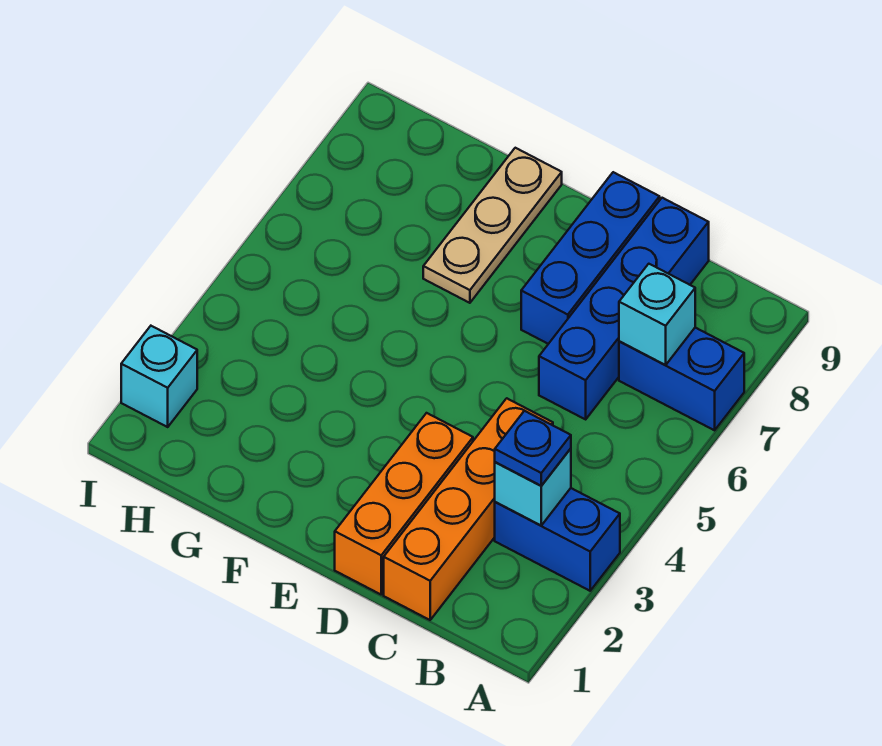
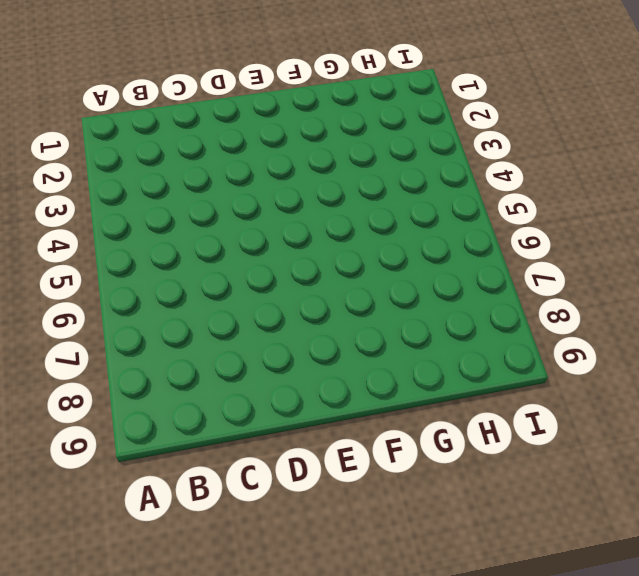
none -> blue brick A3:B3 level 1
none -> blue brick A7:B7 level 1

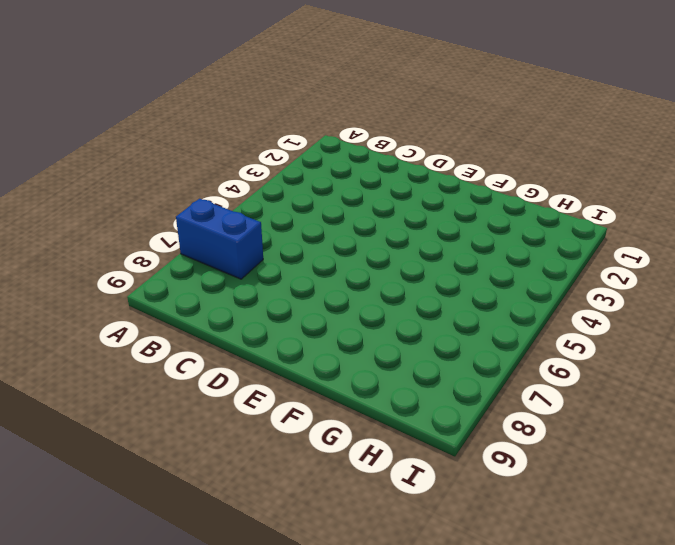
none -> blue brick A3:B3 level 1
none -> orange brick C1:C4 level 1

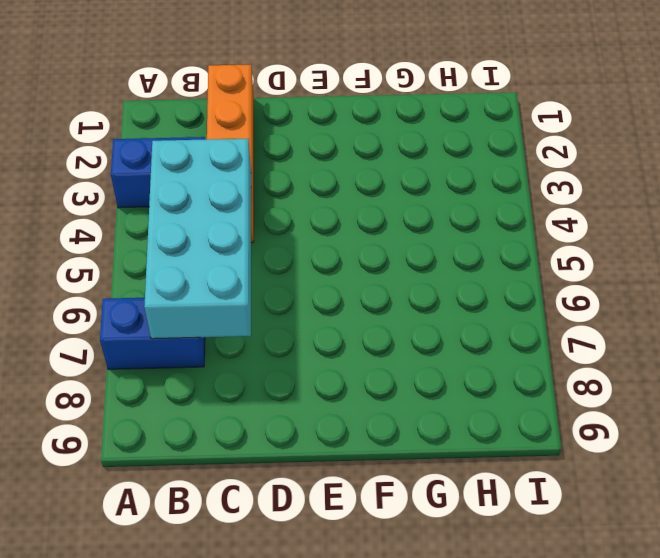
cyan brick B4:C7 level 2 -> cyan brick B7 level 2
none -> blue brick C6:C9 level 1
none -> orange brick D1:D3 level 1

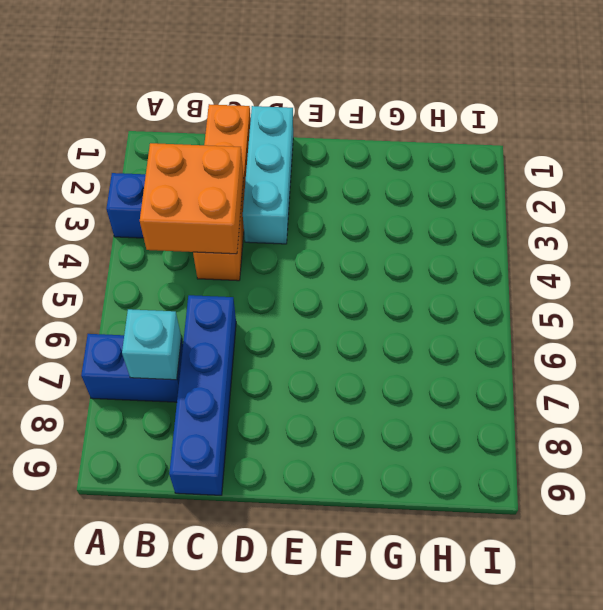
orange brick B3:C4 level 2 -> cyan brick B3 level 2
cyan brick D1:D3 level 1 -> orange brick D1:D3 level 1
none -> blue brick D7:D9 level 1
none -> tan plate F7:F9 level 1

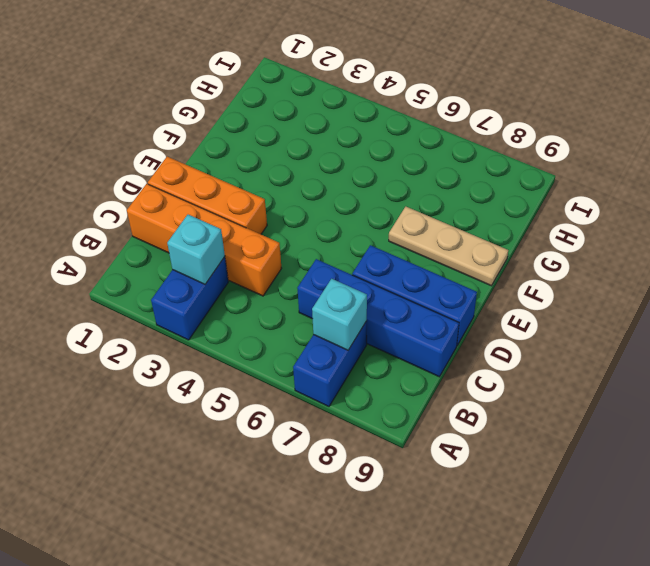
none -> cyan brick I2 level 1
none -> blue plate B3 level 3

